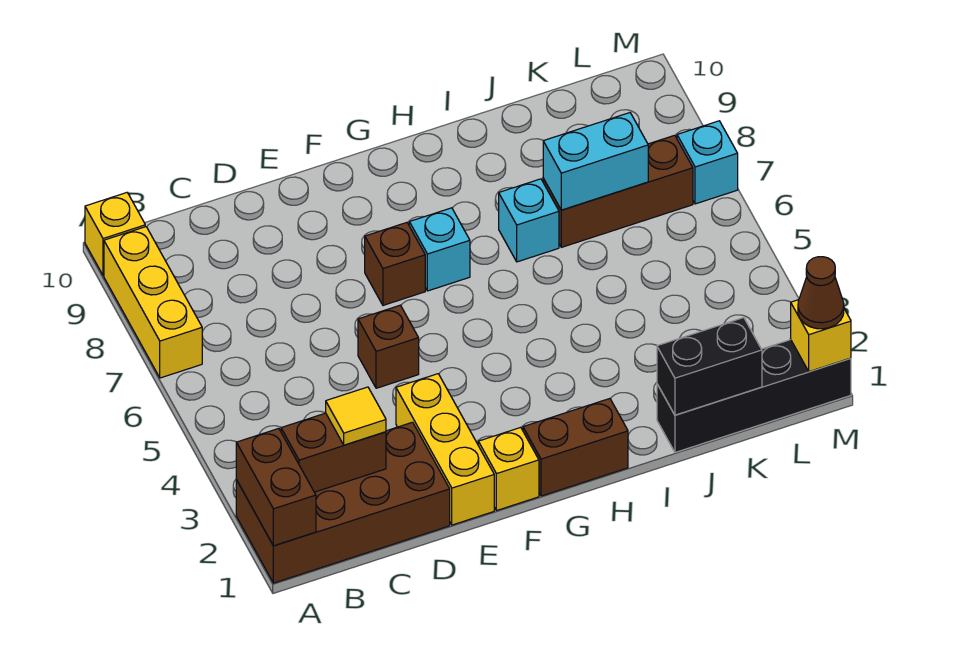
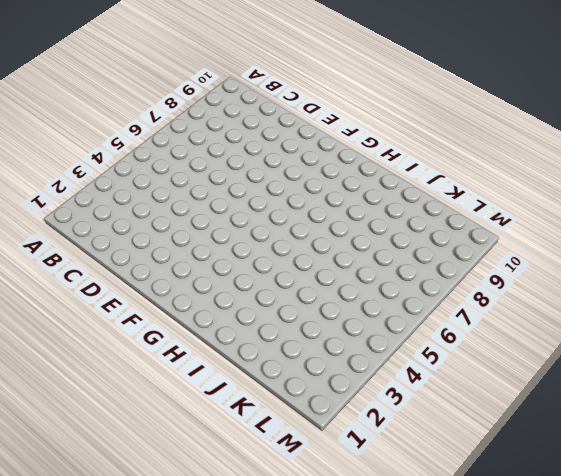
none -> brown brick A1:D2 level 1
none -> yellow brick A7:A9 level 1
none -> yellow brick A10 level 1

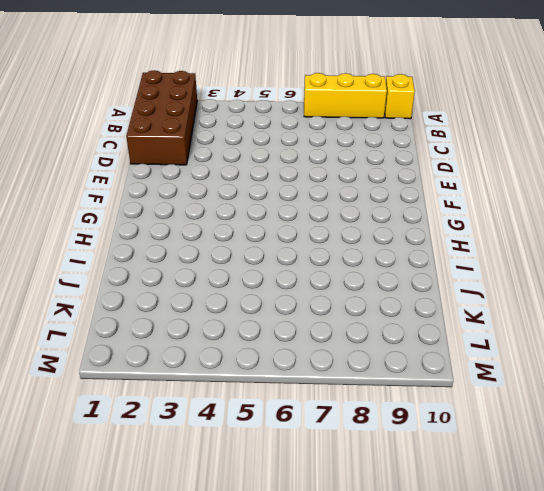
none -> yellow brick E1:E3 level 1
none -> brown brick E5 level 1
none -> yellow brick F1 level 1

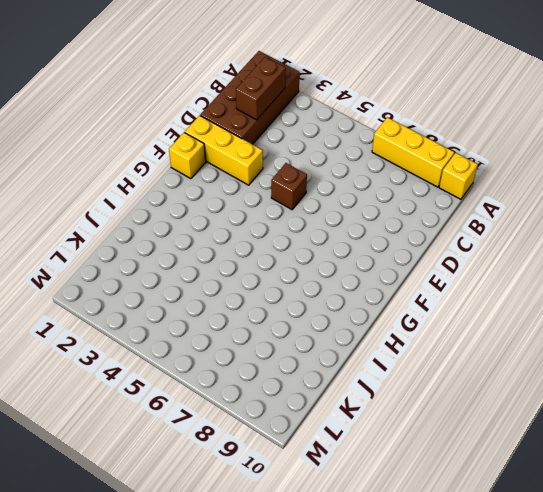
none -> brown brick F7 level 1
none -> brown brick G1:H1 level 1
none -> cyan brick G7 level 1

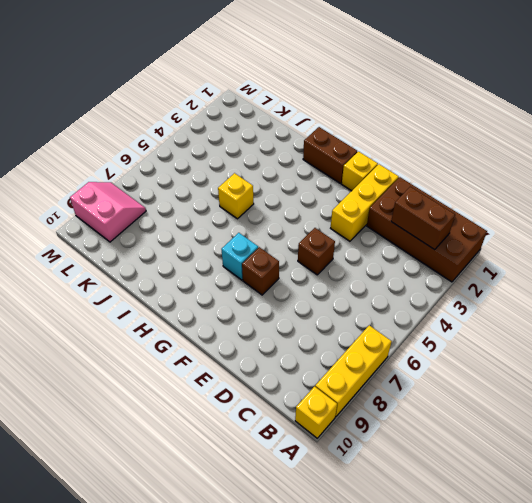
yellow brick I5 level 1 -> yellow brick M1 level 2
pink slope L8:M9 level 1 top 9 -> none
none -> cyan brick I7 level 1
none -> black brick J1:M1 level 1
none -> brown brick J7:L7 level 1

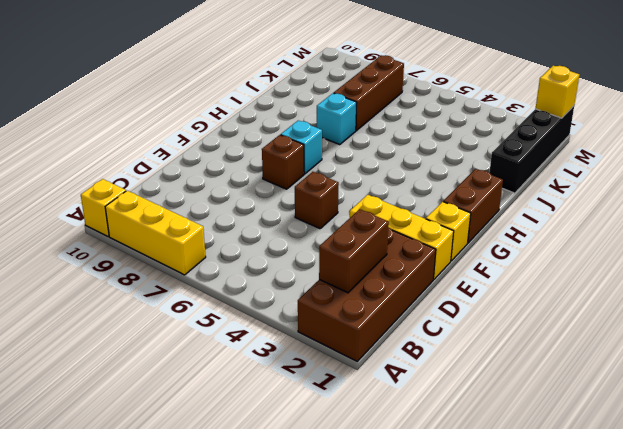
none -> cyan brick M7 level 1
none -> brown brick A1:A2 level 2
none -> black brick J1:K1 level 2

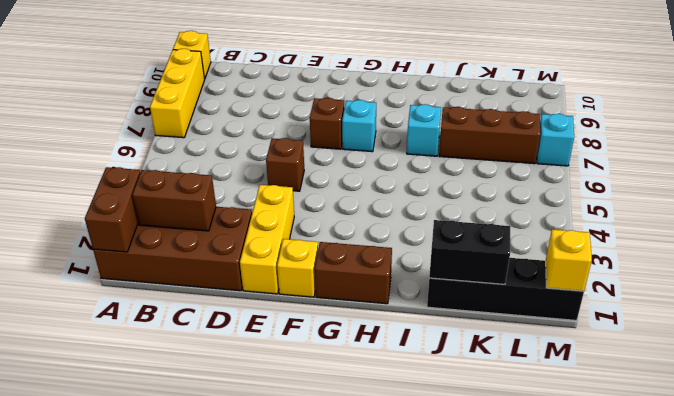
none -> cyan brick J7:K7 level 2
none -> yellow tile C2 level 3
none -> brown cone M1 level 3

